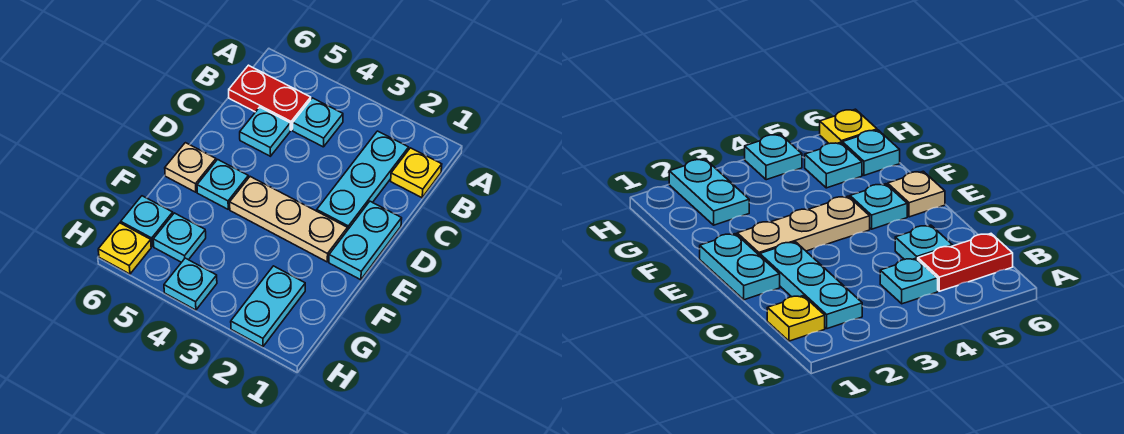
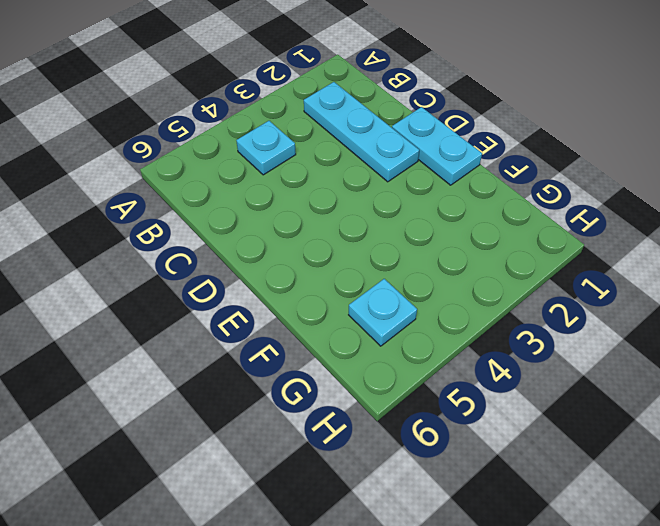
none -> yellow plate B1 level 1
none -> red plate B5:B6 level 1
none -> cyan plate C5 level 1

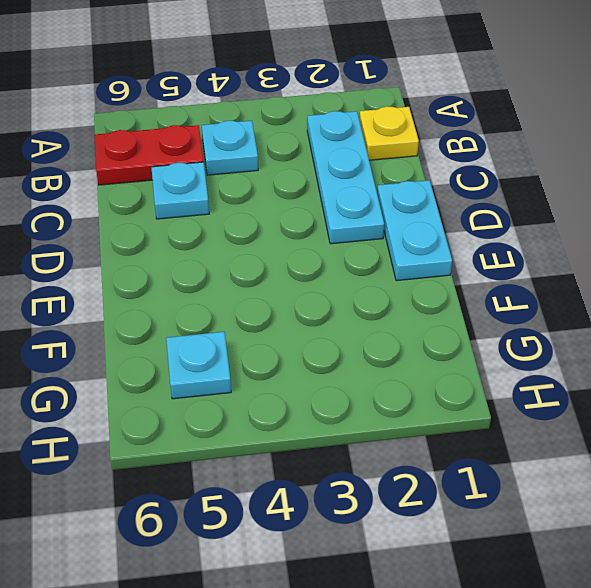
none -> tan plate E2:E4 level 1
none -> cyan plate E5 level 1
none -> tan plate E6 level 1

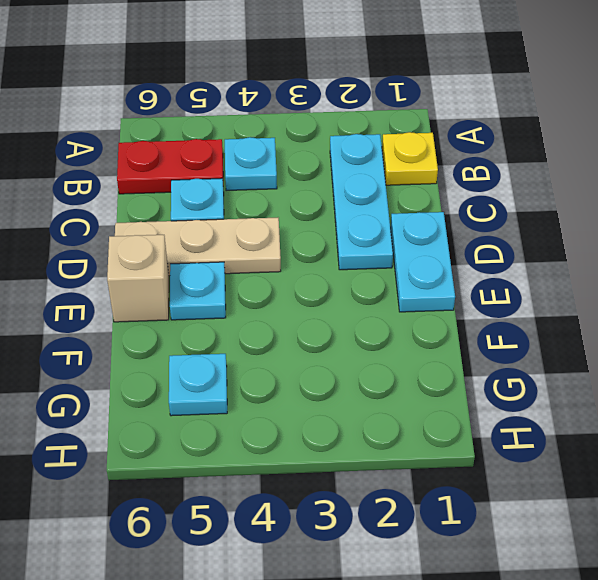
tan plate D4:D6 level 1 -> tan plate E2:E4 level 1
tan brick E6 level 1 -> tan plate E6 level 1
none -> cyan plate G2:H2 level 1
none -> cyan plate G6 level 1
none -> cyan plate H4 level 1

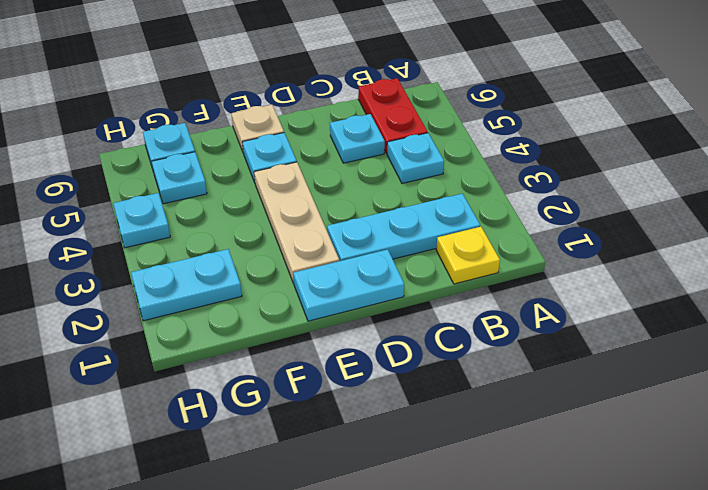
none -> yellow plate H6 level 1

